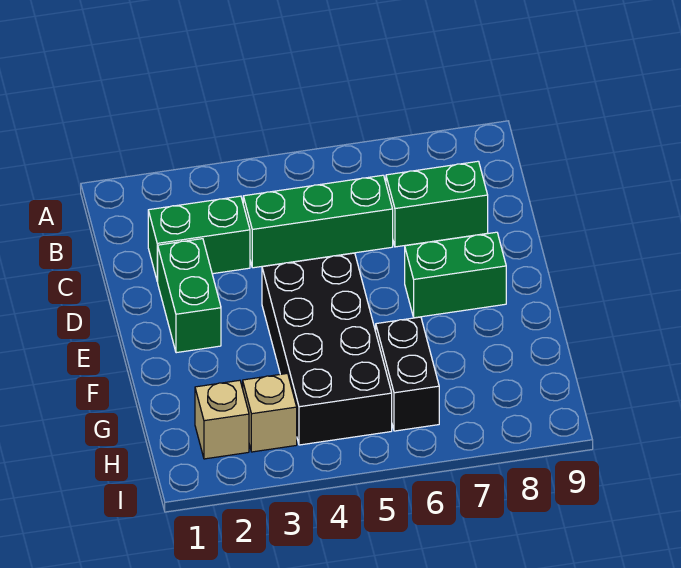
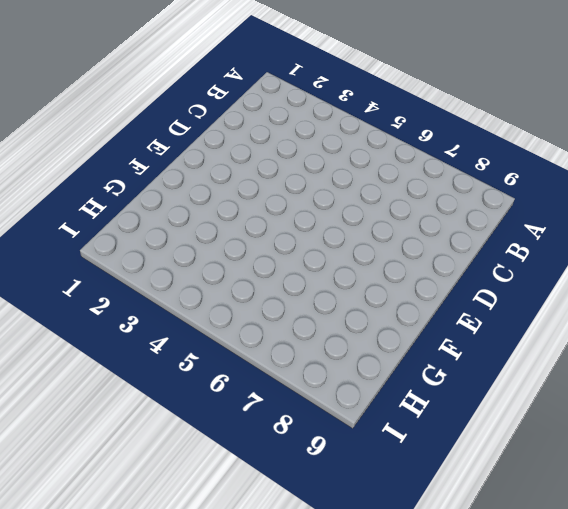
none -> green brick C2:C3 level 1
none -> green brick C4:C6 level 1

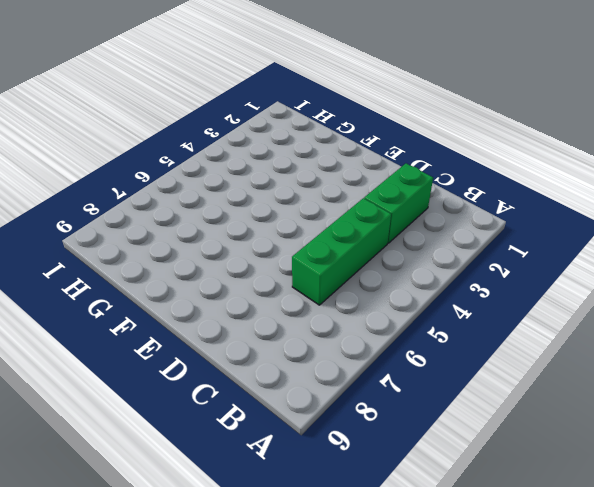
none -> green brick C7:C8 level 1
none -> green brick D2:E2 level 1

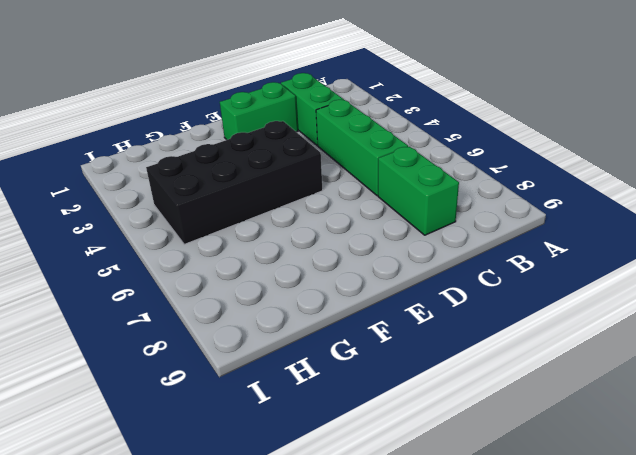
none -> green brick E7:E8 level 1
none -> black brick G6:H6 level 1

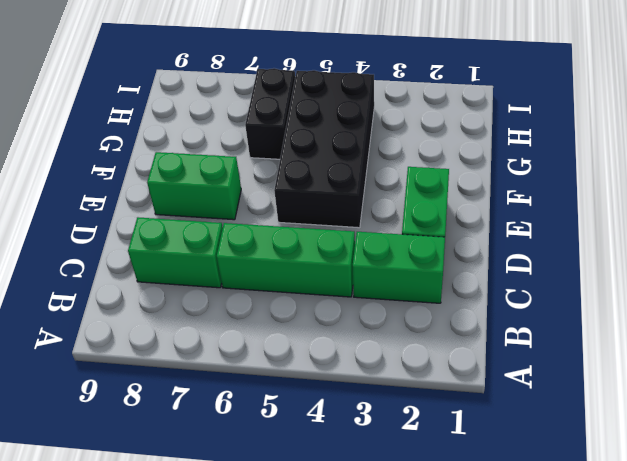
none -> tan brick H2 level 1
none -> tan brick H3 level 1

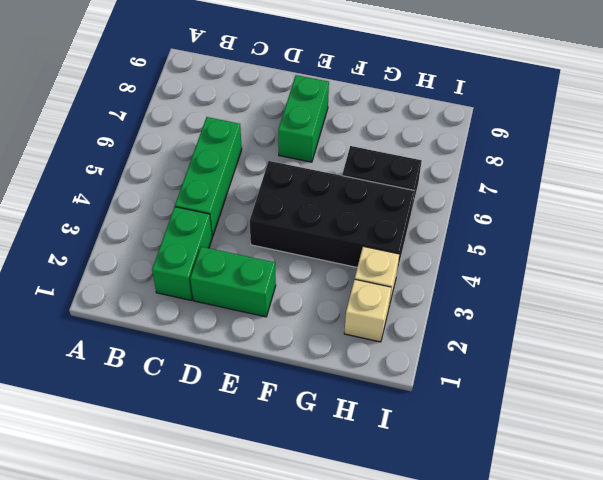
none -> green brick C7:C8 level 1

